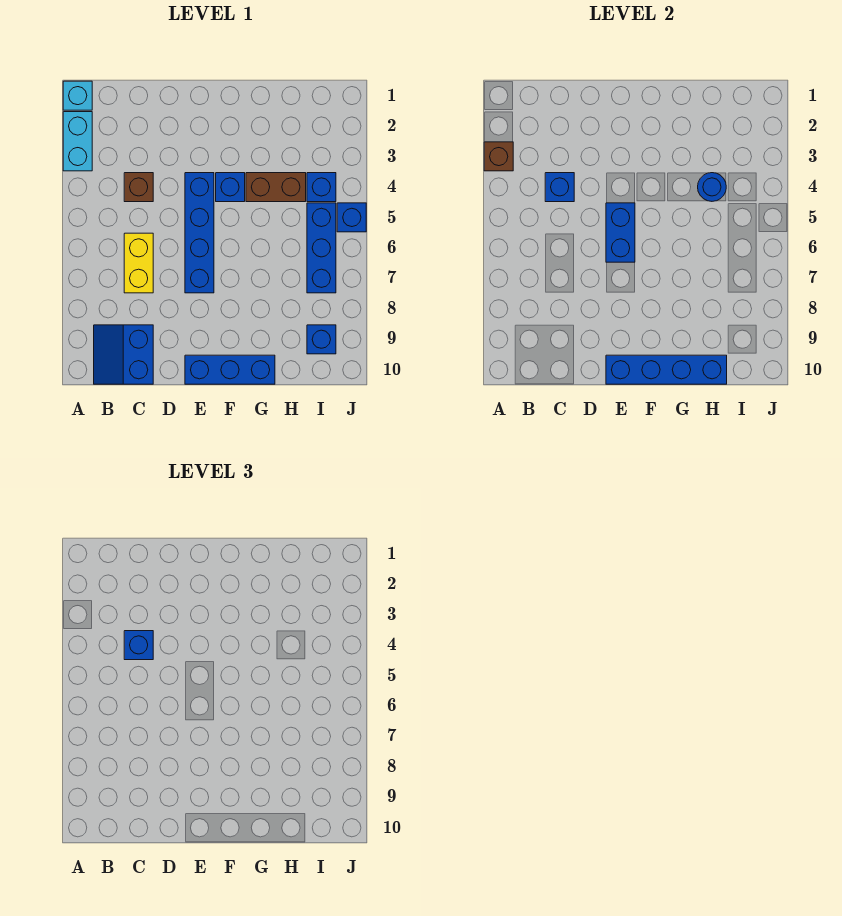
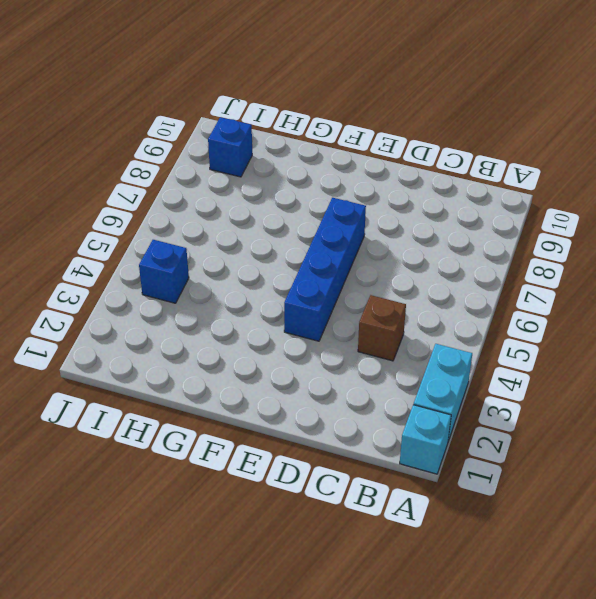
none -> blue slope B9:C10 level 1 top C
none -> yellow brick C6:C7 level 1
none -> blue brick E10:G10 level 1

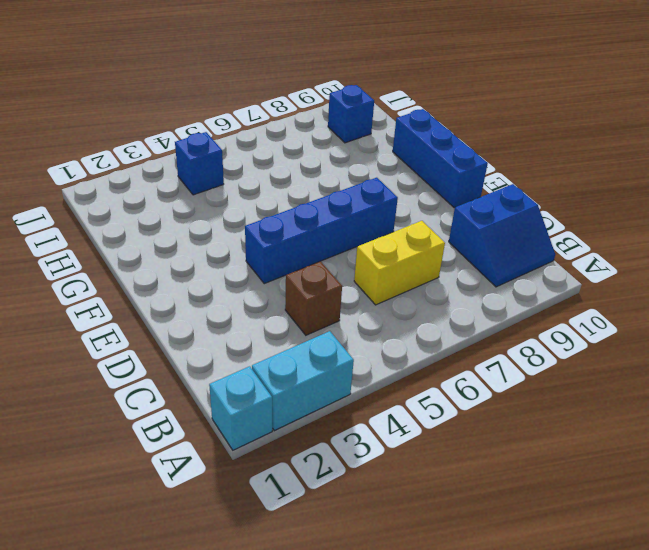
none -> blue brick F4 level 1
none -> brown brick G4:H4 level 1
none -> blue brick I5:I7 level 1

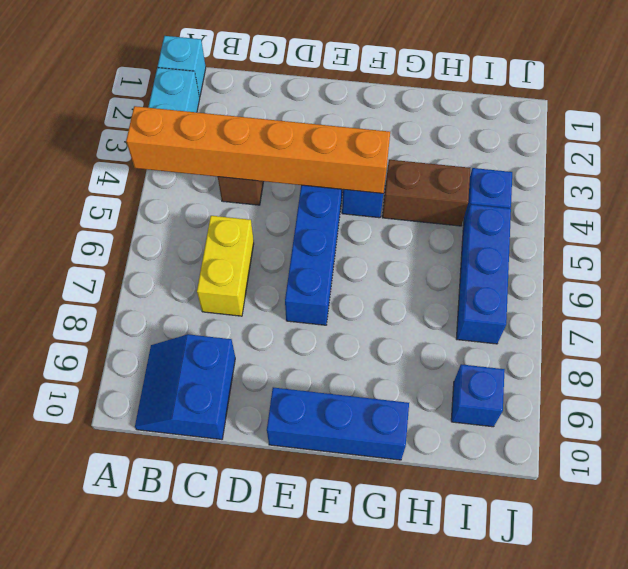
orange brick A4:F4 level 2 -> blue brick C4 level 2
none -> blue brick J5 level 1
none -> brown brick A3 level 2
none -> blue brick E5:E6 level 2

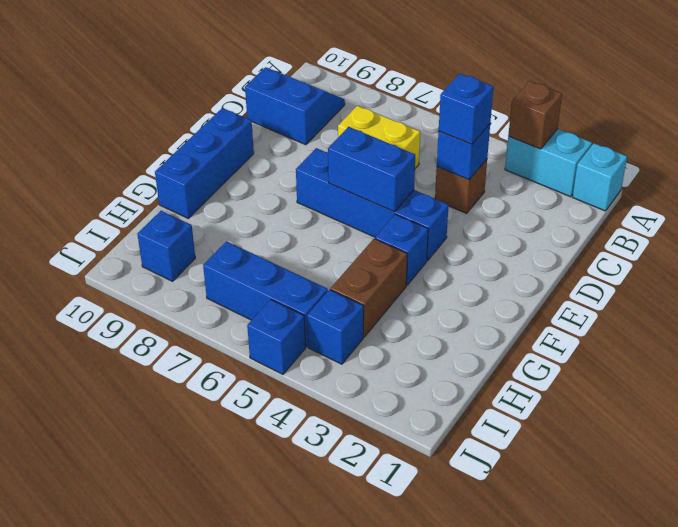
none -> blue brick E10:H10 level 2
none -> blue round brick H4 level 2

